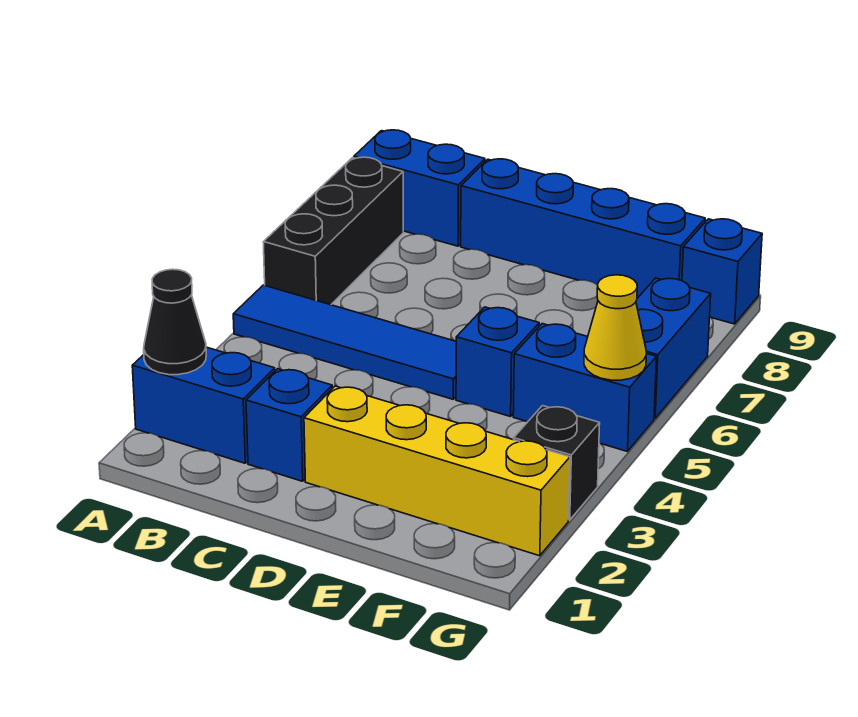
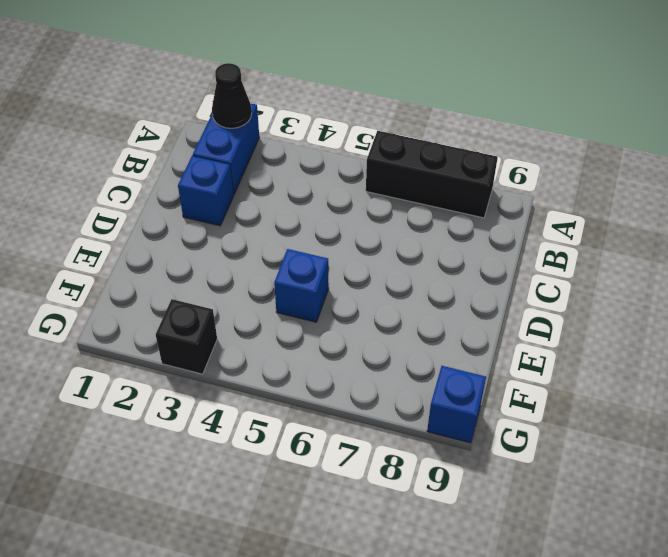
none -> blue tile A5:D5 level 1
none -> blue brick A9:B9 level 1
none -> blue brick C9:F9 level 1

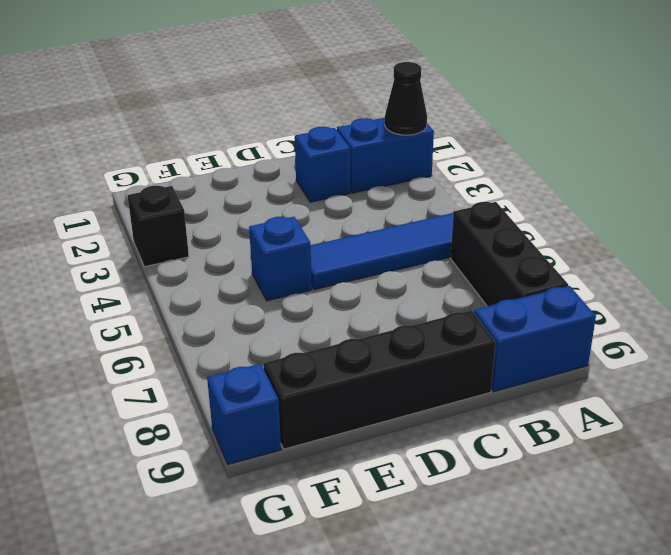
black brick C9:F9 level 1 -> blue brick C9:F9 level 1
none -> yellow brick D2:G2 level 1
none -> blue brick F5:G5 level 1
none -> blue brick G6:G7 level 1

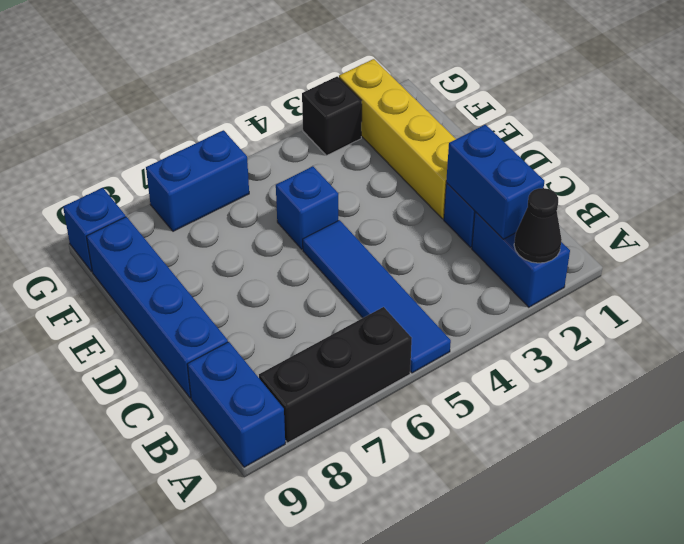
blue brick B2:C2 level 2 -> blue brick F5:G5 level 1
none -> yellow cone G5 level 2

